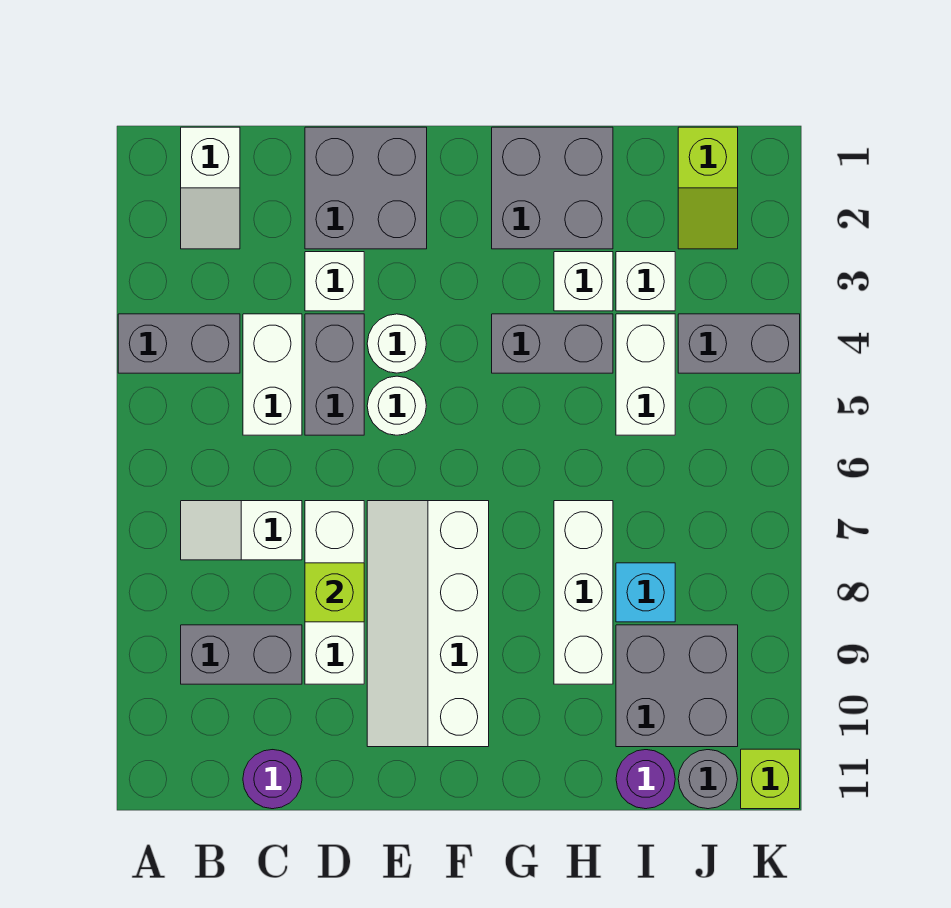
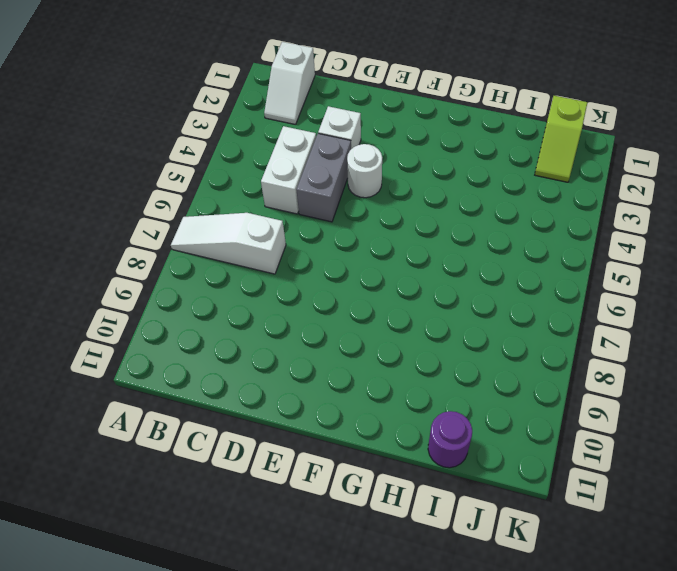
white slope A7:C7 level 1 top C -> white slope B7:C7 level 1 top C
none -> grey brick A4:B4 level 1
none -> grey brick B9:C9 level 1
none -> purple round brick C11 level 1

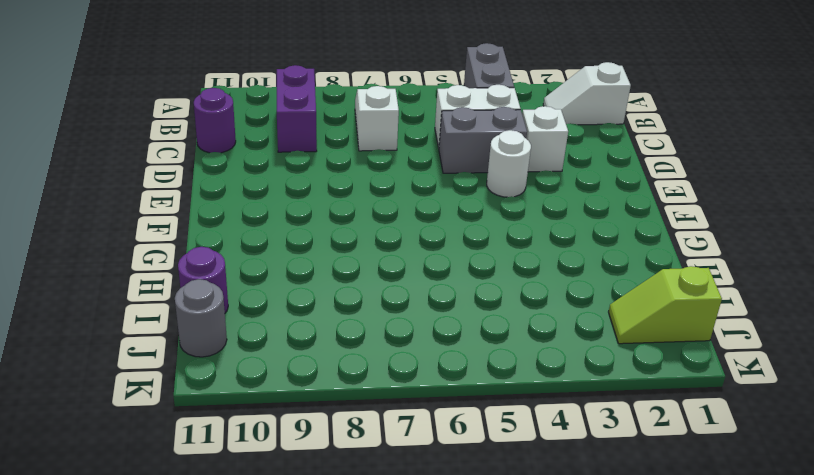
purple brick B9:C9 level 1 -> grey brick B9:C9 level 1
none -> grey brick D1:E2 level 1
none -> white brick D7:D9 level 1
none -> white round brick E5 level 1

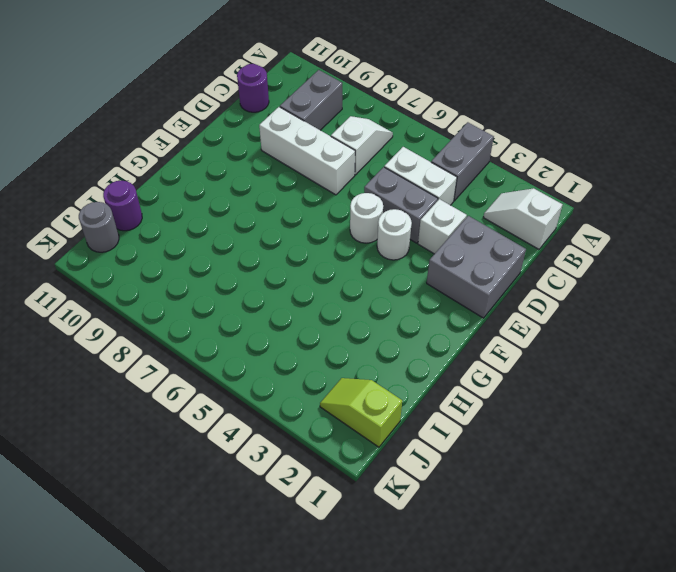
none -> white slope E7:F10 level 1 top F
none -> grey brick G1:H2 level 1
none -> grey brick G4:H4 level 1

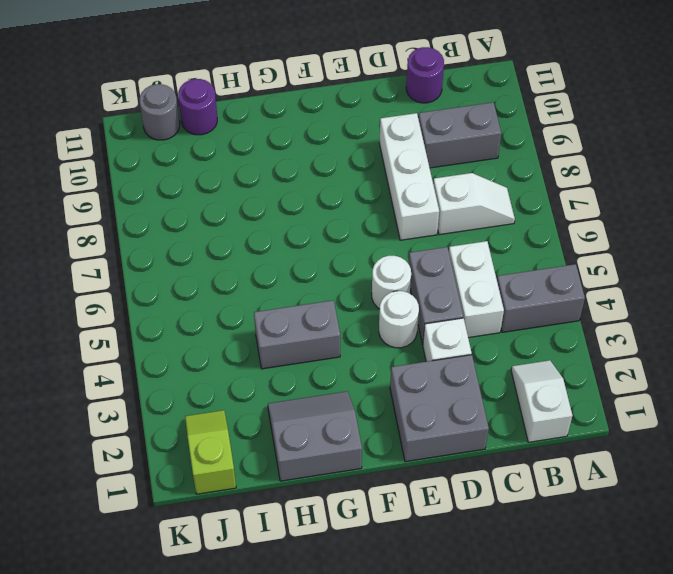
grey slope G1:H2 level 1 top 1 -> grey brick G1:H2 level 1
none -> white slope E7:F10 level 1 top F
none -> white brick H3 level 1
none -> white brick H7:H9 level 1

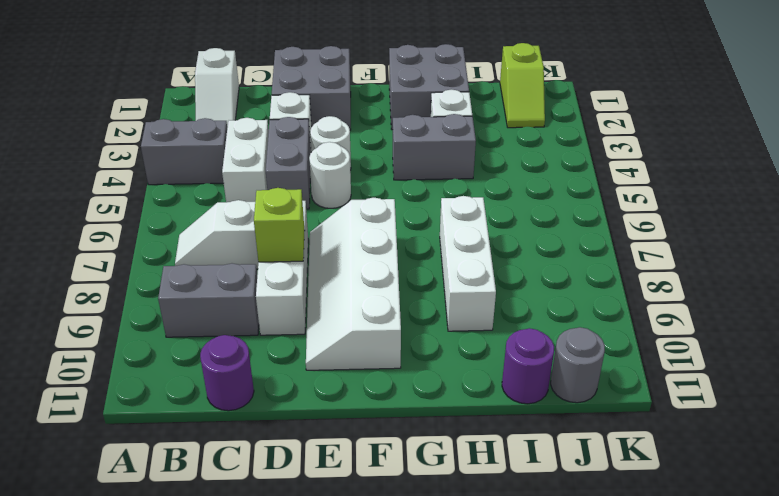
none -> white brick I3 level 1
none -> white brick I4:I5 level 1
none -> cyan brick I8 level 1

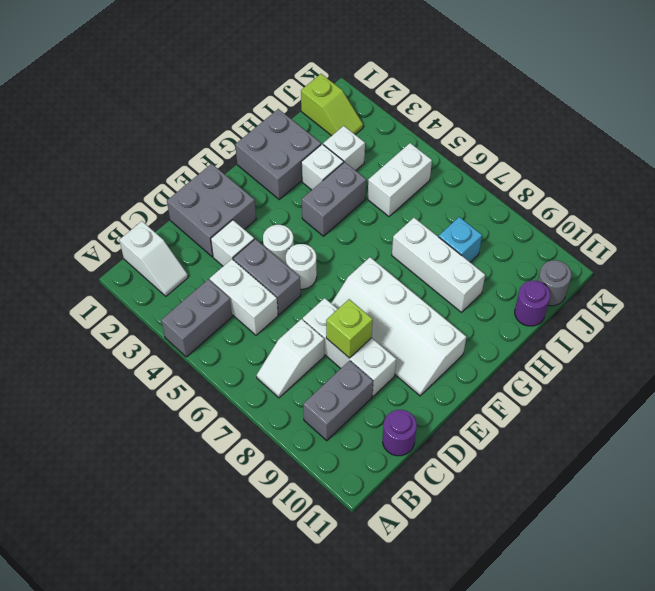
white brick I5:J5 level 1 -> white brick I4:I5 level 1
none -> grey brick I9:J10 level 1
none -> grey brick J4:K4 level 1
none -> lime brick K11 level 1

